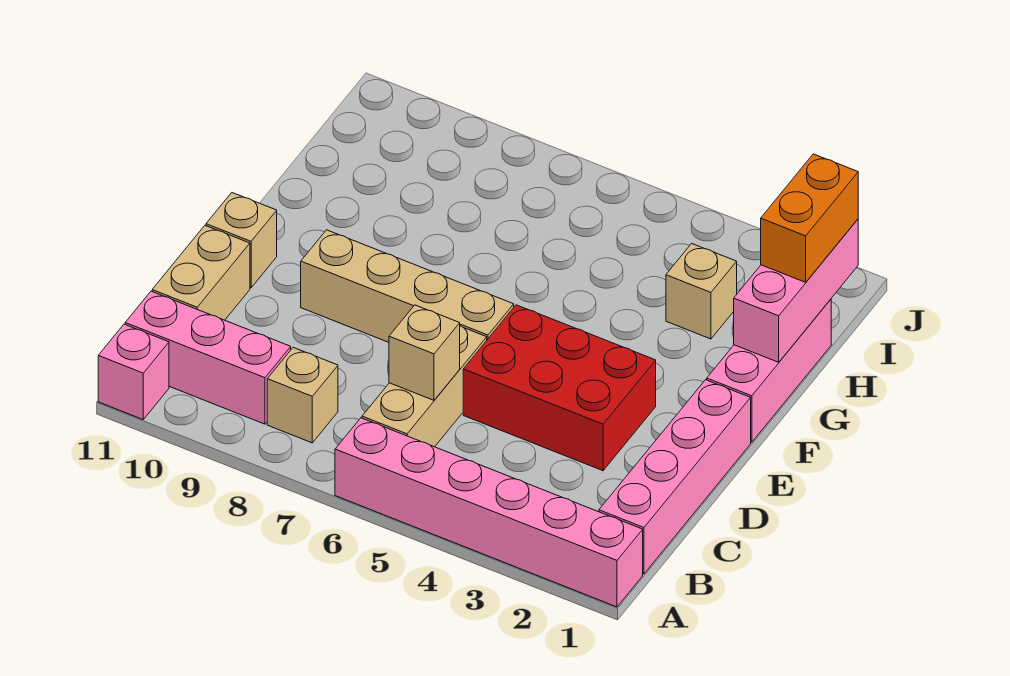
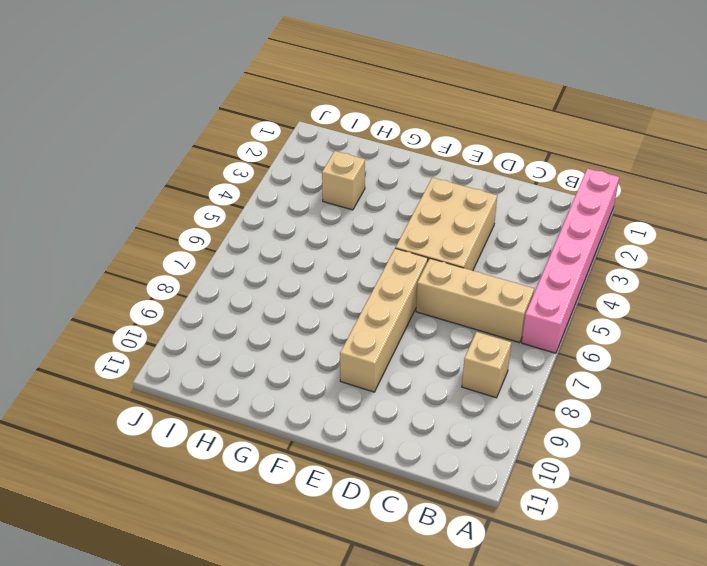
tan brick D3:E5 level 1 -> red brick D3:E5 level 1
none -> pink brick A11 level 1
none -> pink brick B1:E1 level 1
none -> pink brick B9:B11 level 1

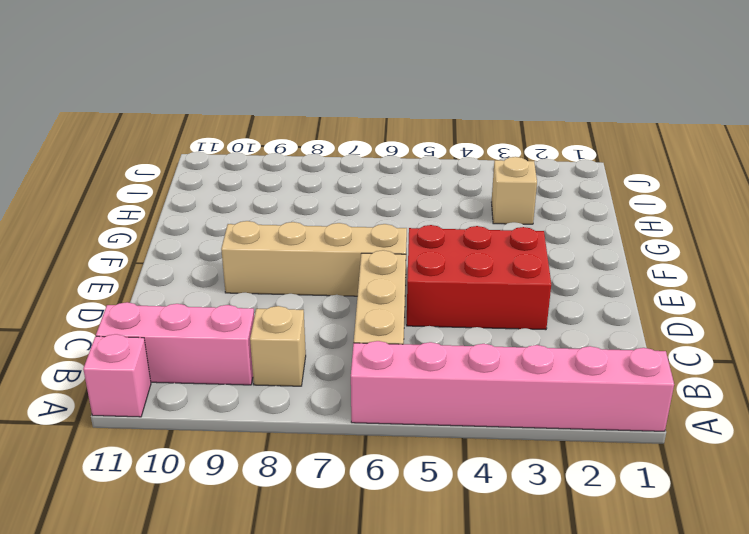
none -> pink brick B1:E1 level 1
none -> tan brick C11:D11 level 1
none -> tan brick E11 level 1

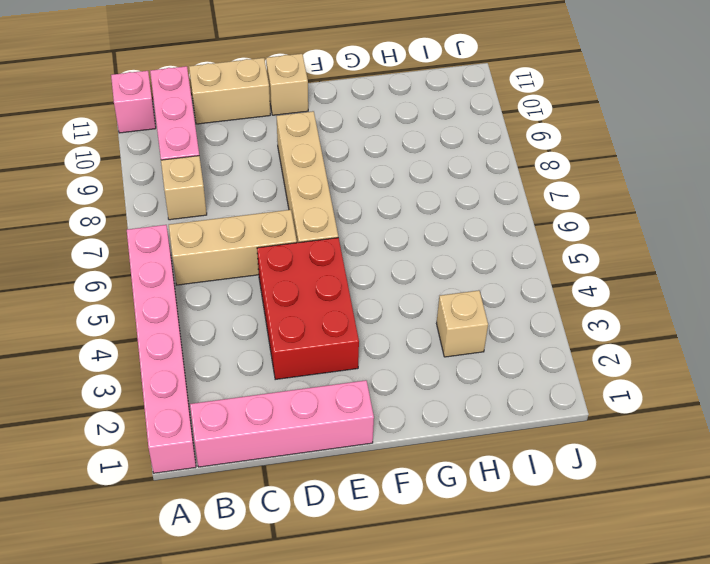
none -> pink brick F1:H1 level 1
none -> tan brick C6 level 2
none -> pink brick G1:I1 level 2

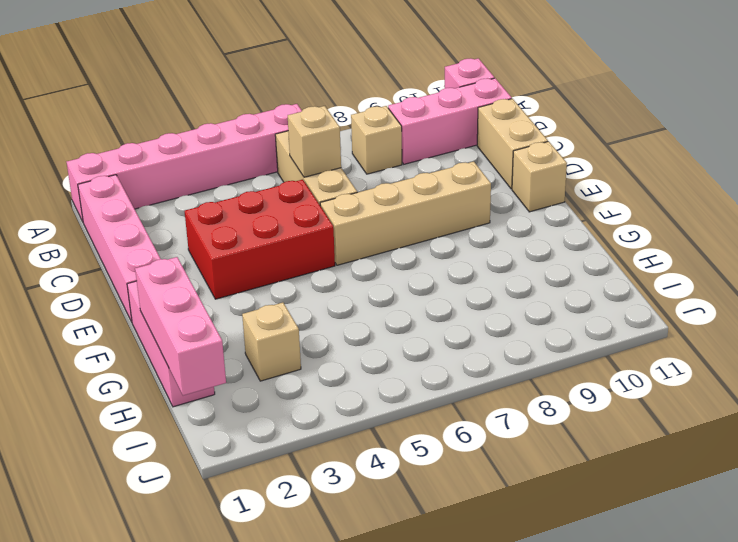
none -> orange brick H1:I1 level 3

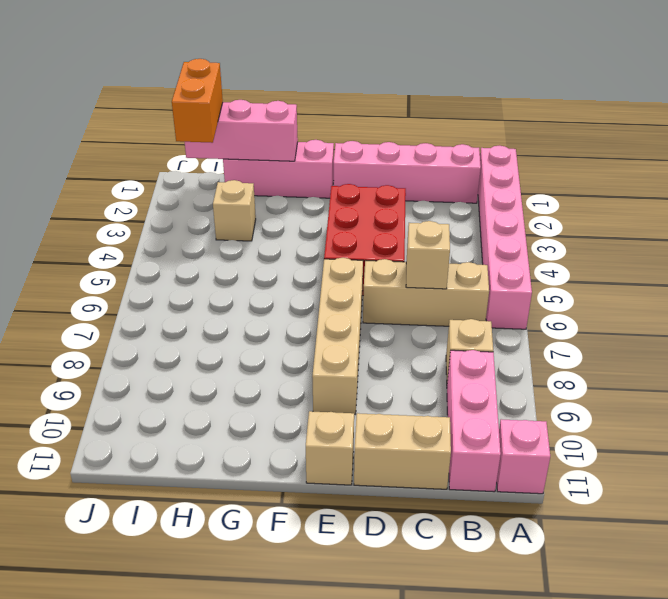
orange brick I1:I2 level 3 -> orange brick H1:I1 level 3

